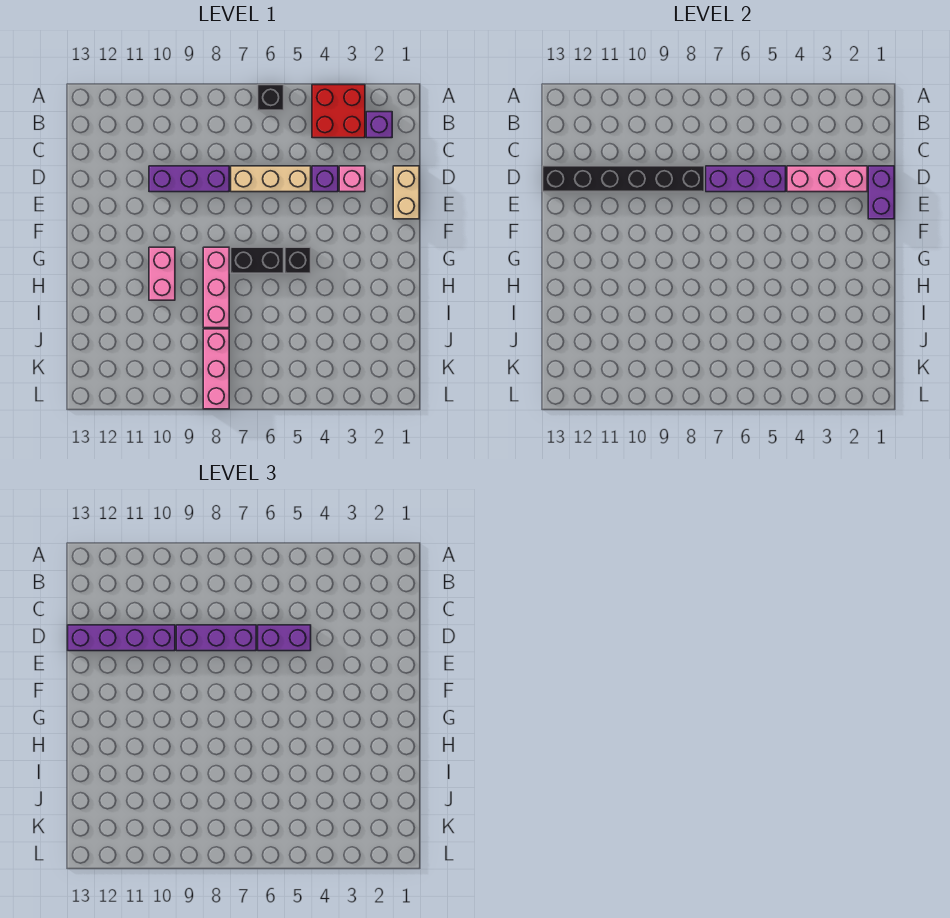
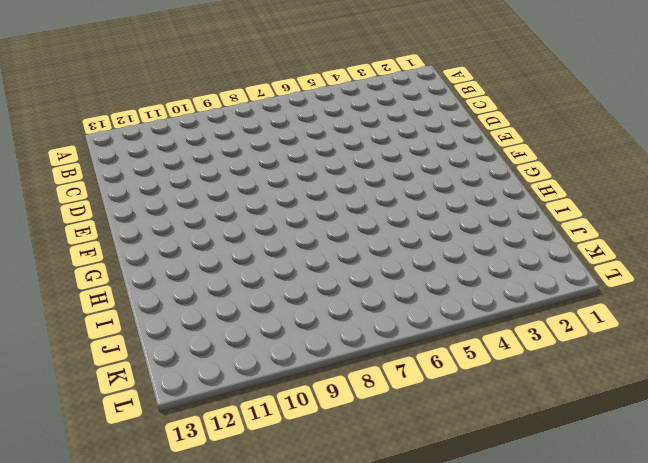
none -> red brick A3:B4 level 1
none -> black brick A6 level 1
none -> purple brick B2 level 1

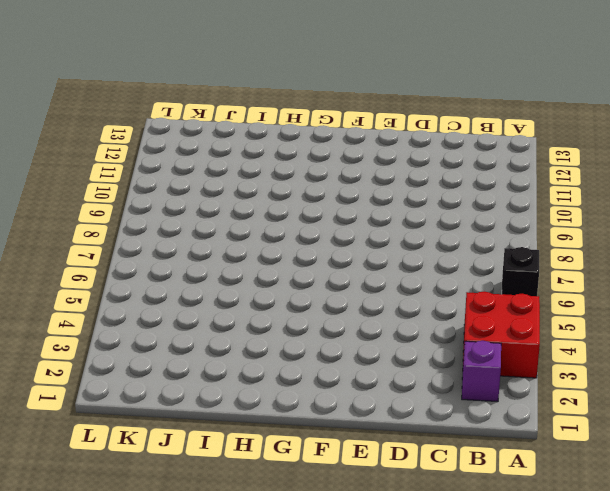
none -> tan brick D1:E1 level 1
none -> pink brick D3 level 1
none -> purple brick D4 level 1

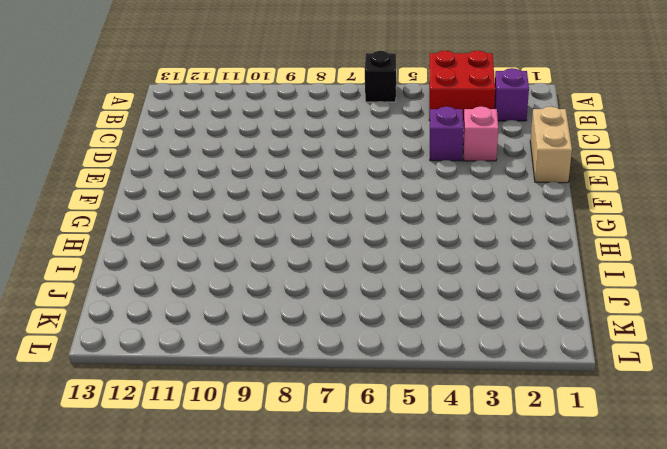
none -> tan brick D5:D7 level 1
none -> purple brick D8:D10 level 1
none -> black brick G5 level 1

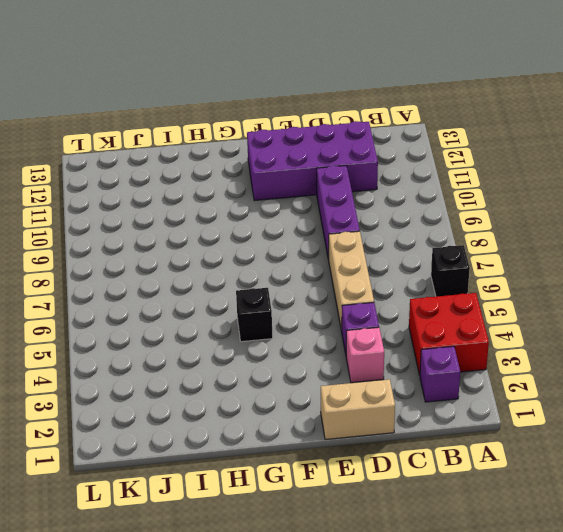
purple brick C11:F12 level 1 -> none
none -> black brick G6:G7 level 1
none -> pink brick G8:I8 level 1
none -> pink brick G10:H10 level 1

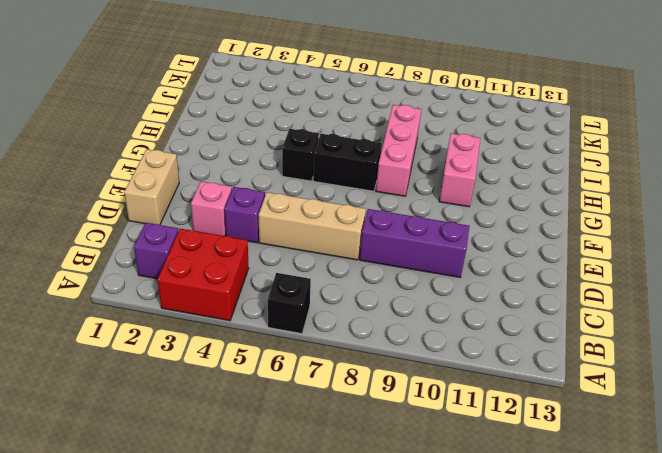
none -> pink brick J8:L8 level 1
none -> purple brick D1:E1 level 2
none -> pink brick D2:D4 level 2

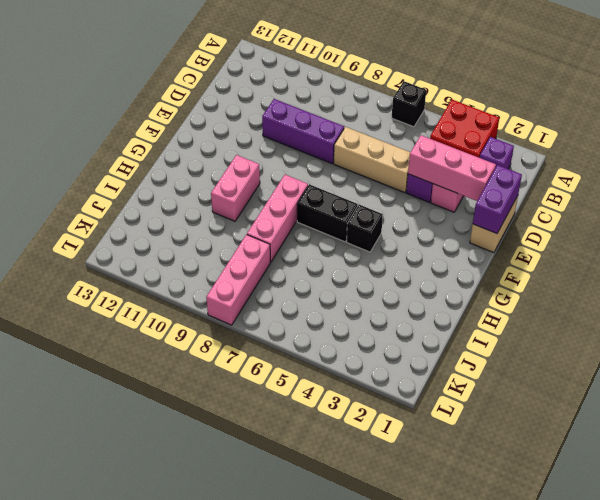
none -> purple brick D5:D7 level 2
none -> black brick D8:D13 level 2
none -> purple brick D5:D6 level 3

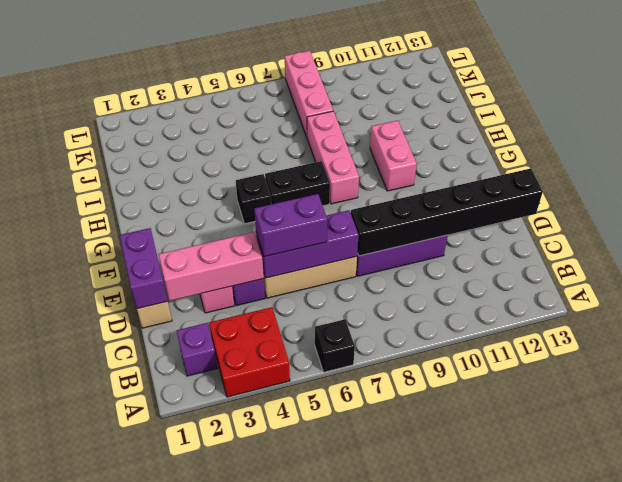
none -> purple brick D7:D9 level 3
none -> purple brick D10:D13 level 3

